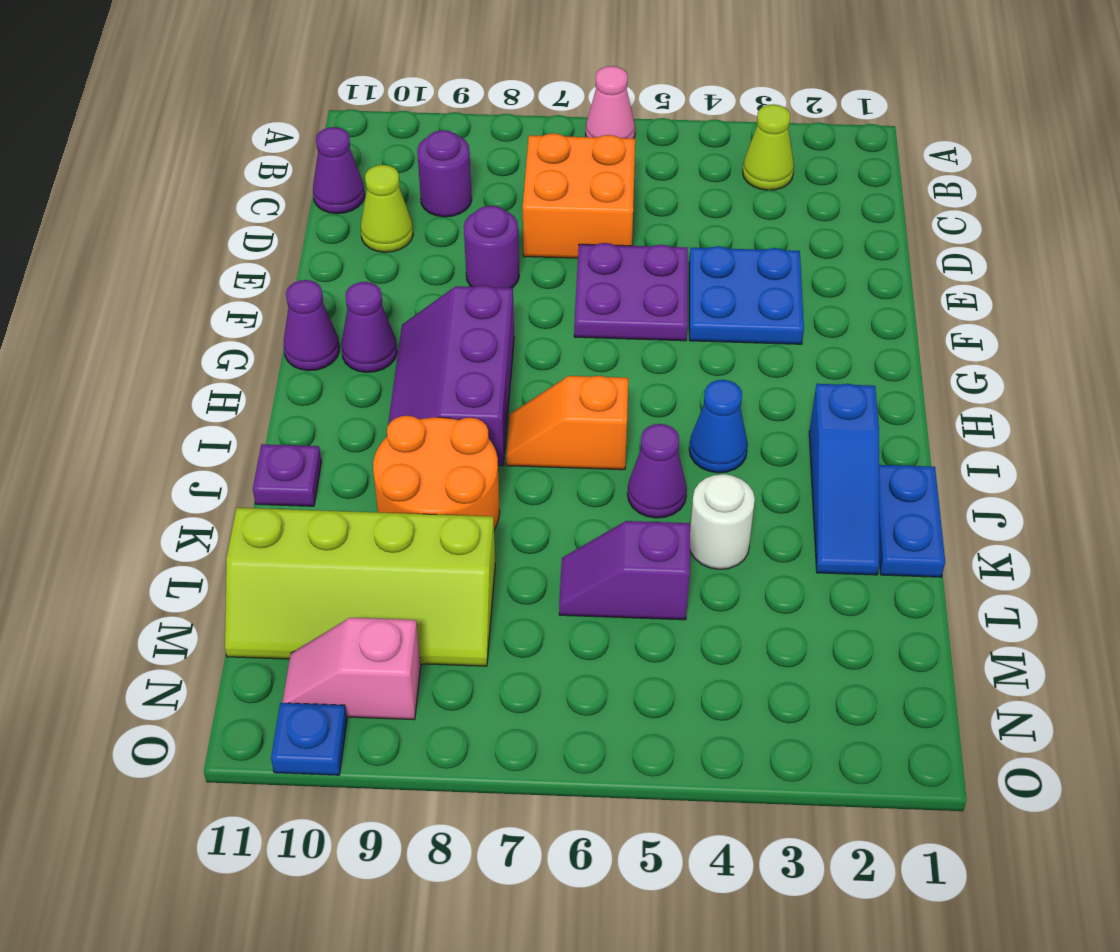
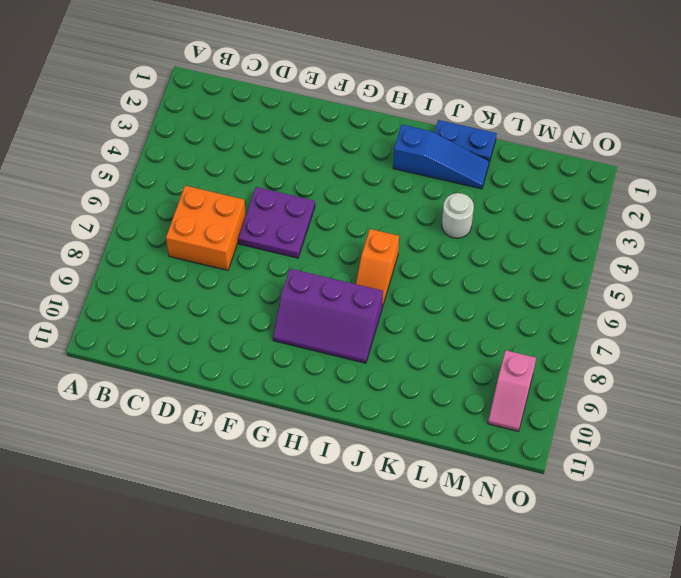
none -> pink cone A6 level 1
none -> lime cone B3 level 1
none -> purple round brick C9 level 1

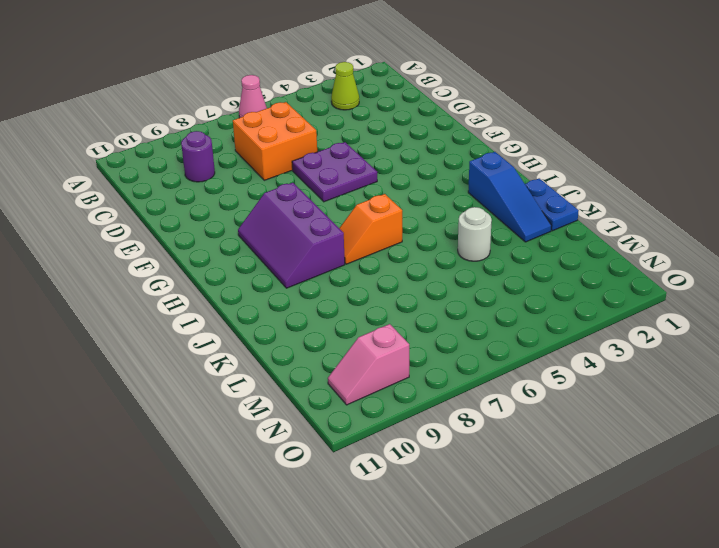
none -> purple cone C11 level 1
none -> lime cone D10 level 1
none -> blue plate E3:F4 level 1

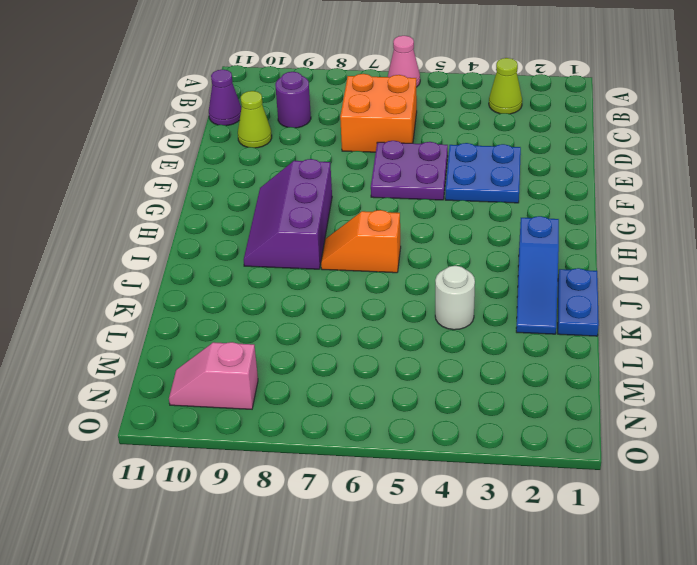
none -> purple round brick E8 level 1
none -> purple cone G10 level 1
none -> purple cone G11 level 1

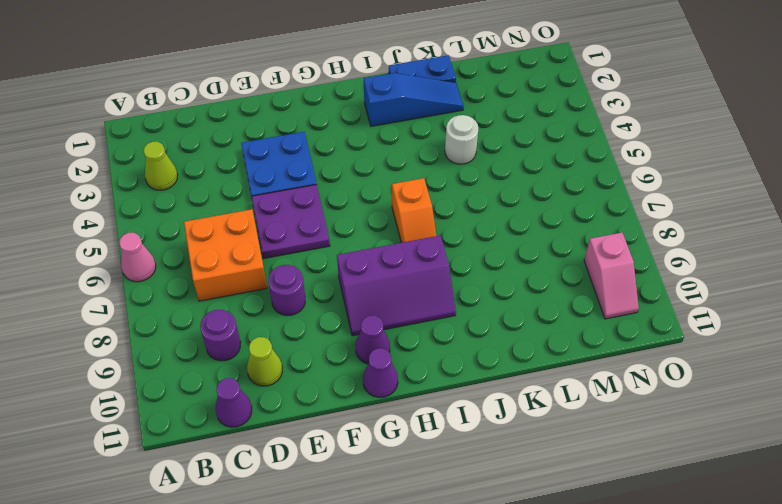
none -> blue cone I4 level 1
none -> purple cone J5 level 1
none -> orange round brick J8:K9 level 1

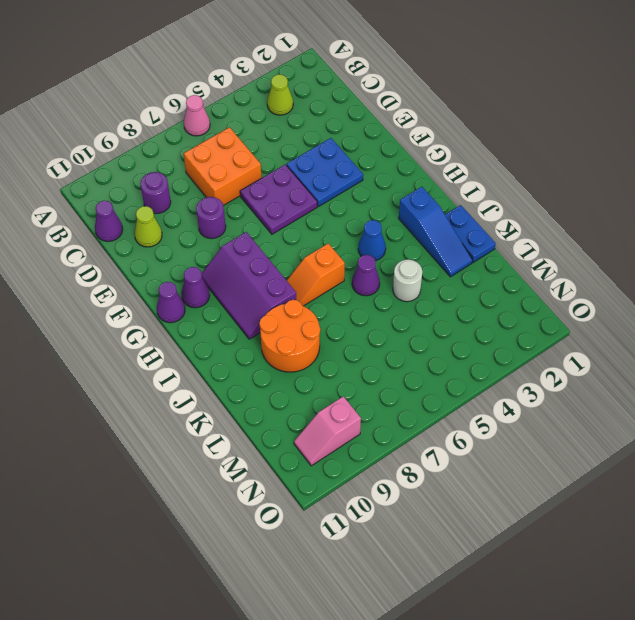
none -> purple plate J11 level 1
none -> purple slope L5:L6 level 1 top 5
none -> lime slope L8:M11 level 1 top L

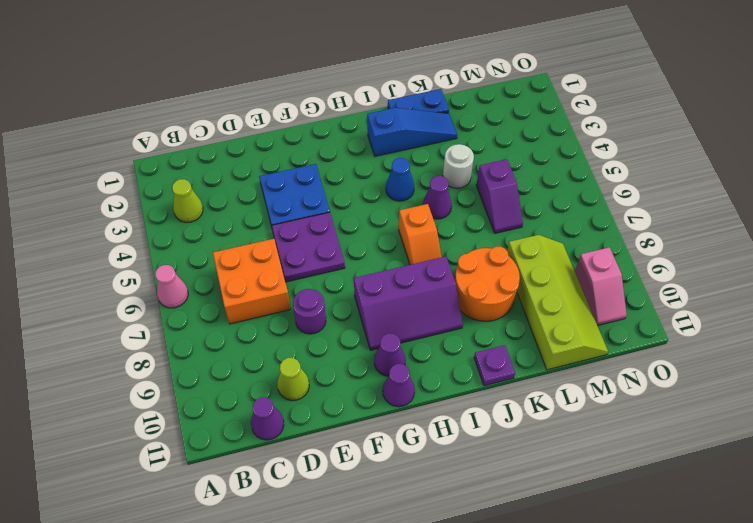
none -> purple round brick C9 level 1
none -> blue plate O10 level 1

